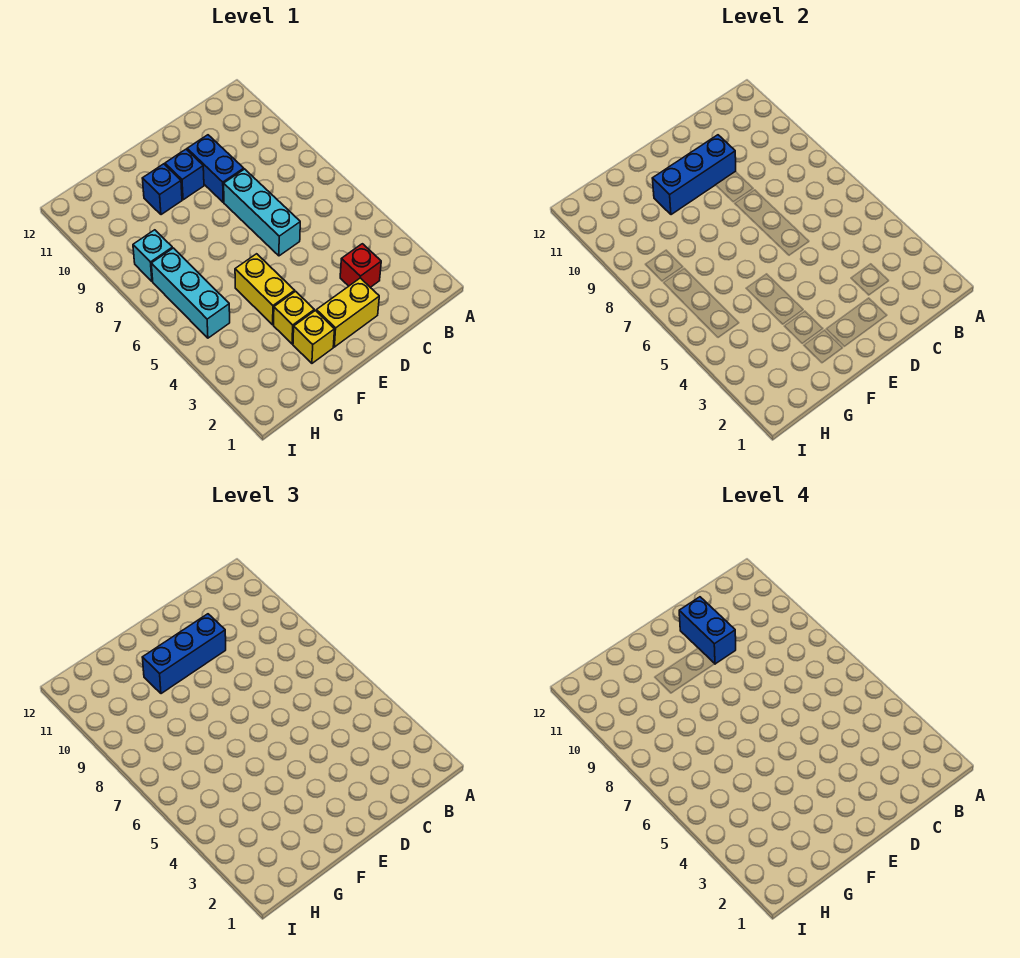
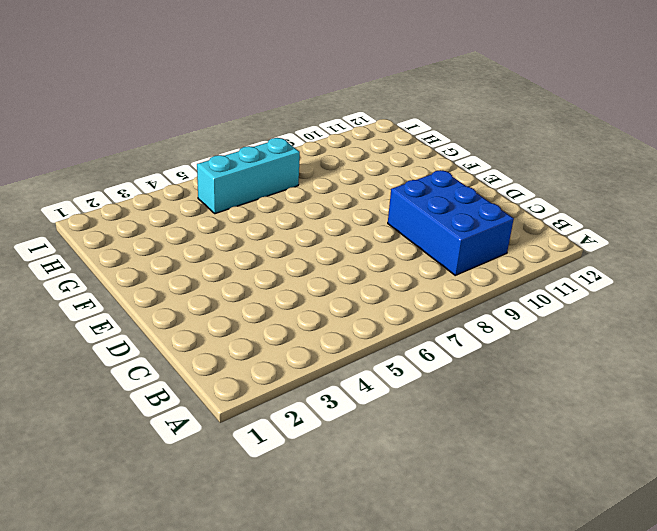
blue brick B9:D10 level 1 -> blue brick D9:D10 level 1
none -> red brick C3 level 1
none -> yellow brick D2:E2 level 1
none -> cyan brick D6:D8 level 1

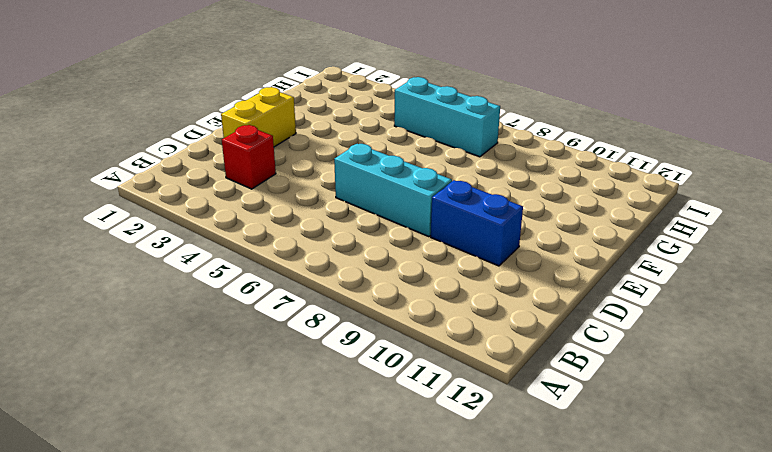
none -> blue brick E10 level 1
none -> yellow brick F2 level 1
none -> yellow brick F3 level 1

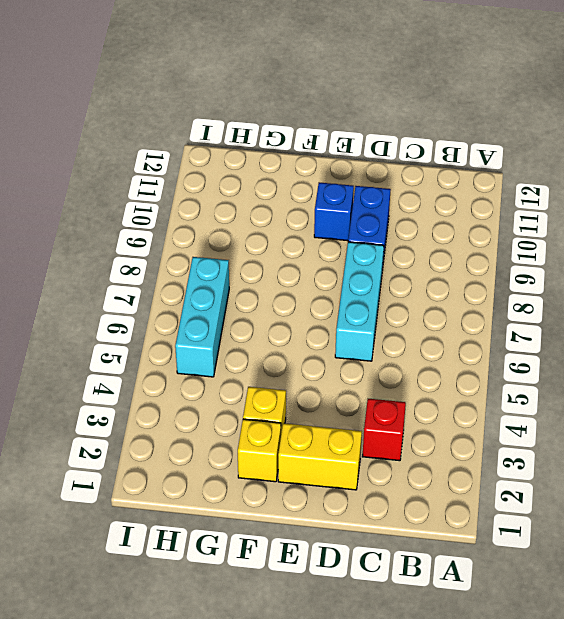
none -> yellow brick F4:F5 level 1
none -> blue brick F10 level 1
none -> cyan brick H8 level 1

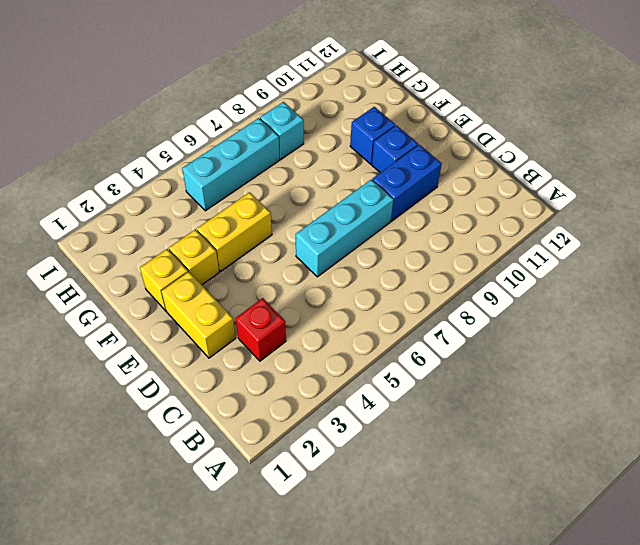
none -> blue brick D10:F10 level 2
none -> blue brick D10:F10 level 3
none -> blue brick D10:D11 level 4

